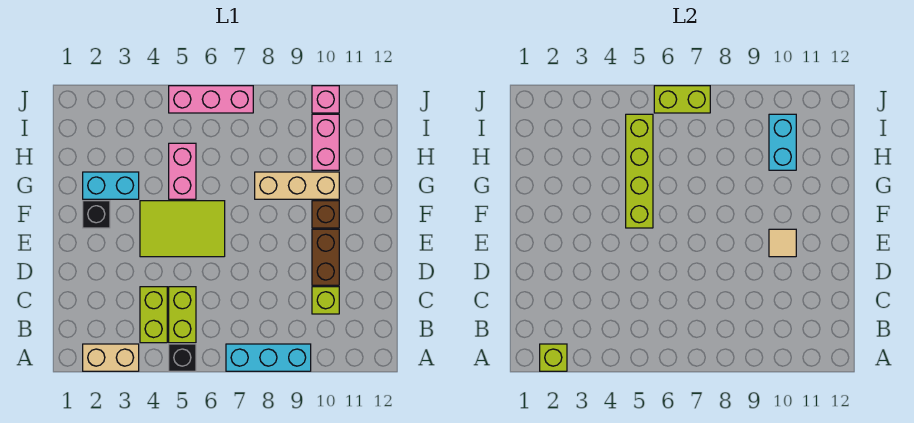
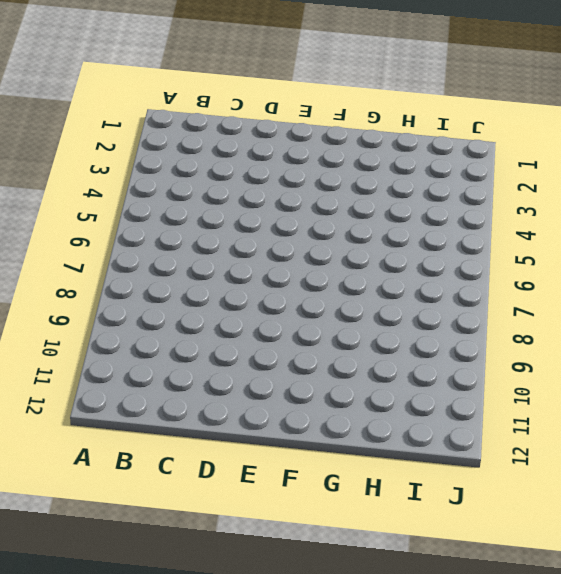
none -> tan brick A2:A3 level 1
none -> black brick A5 level 1
none -> cyan brick A7:A9 level 1

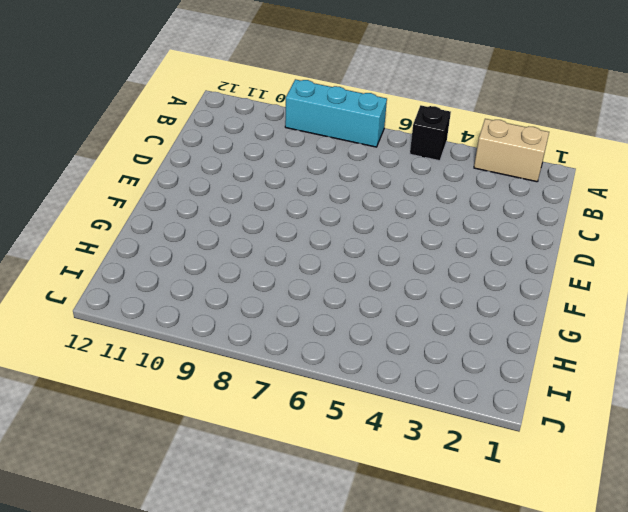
none -> lime brick B4:C4 level 1
none -> lime brick B5:C5 level 1
none -> lime brick C10 level 1

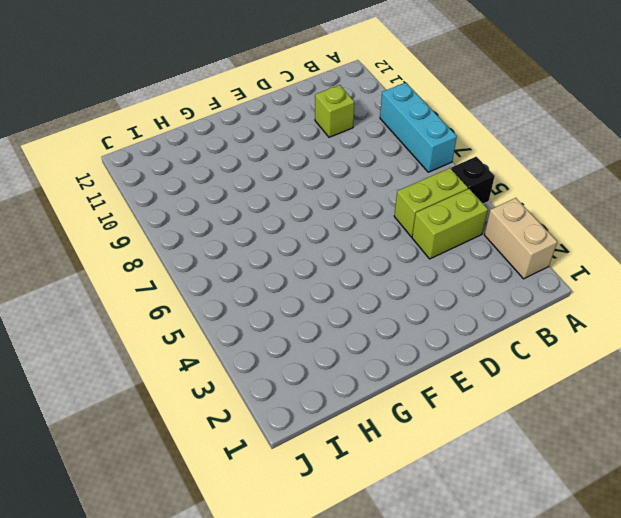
none -> brown brick D10:E10 level 1
none -> lime tile E4:F6 level 1
none -> black brick F2 level 1

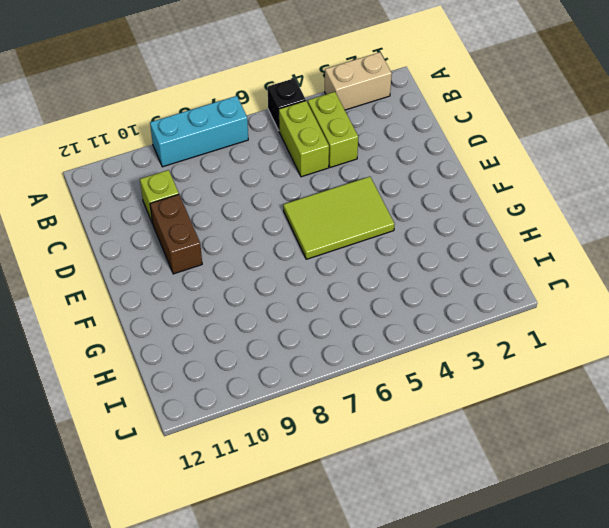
none -> black brick F2 level 1
none -> brown brick F10 level 1
none -> cyan brick G2:G3 level 1

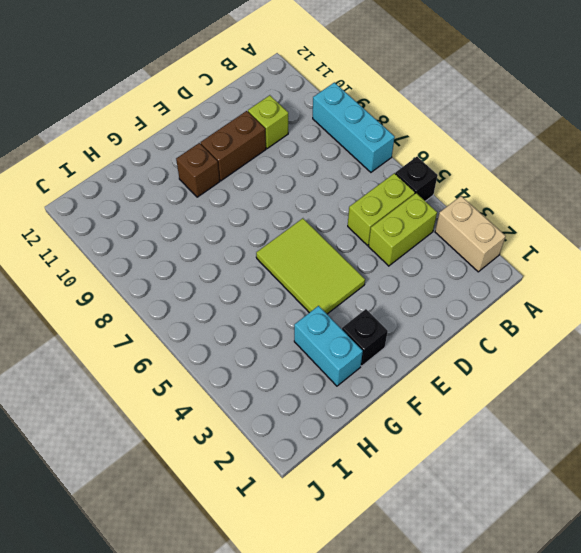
none -> pink brick G5:H5 level 1
none -> tan brick G8:G10 level 1
none -> pink brick H10:I10 level 1

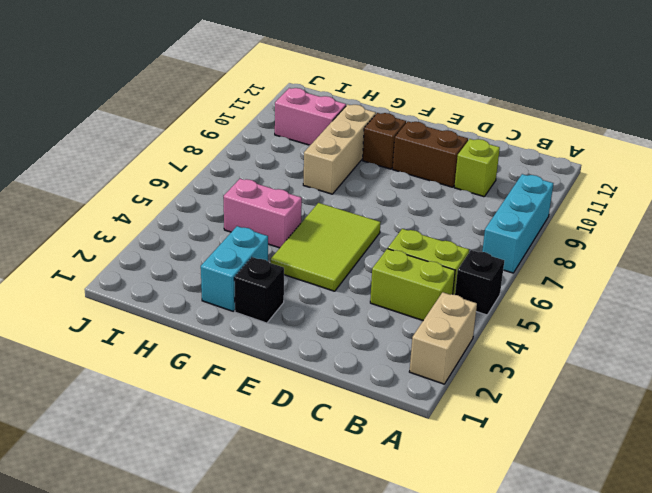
none -> pink brick J5:J7 level 1
none -> pink brick J10 level 1
none -> lime brick A2 level 2

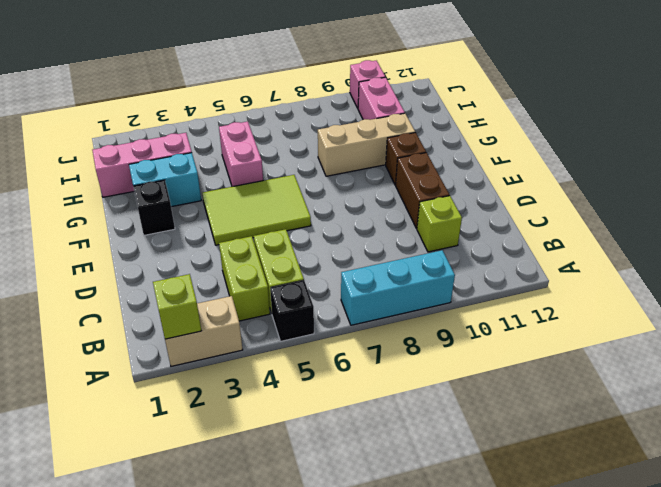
pink brick H1:H3 level 1 -> pink brick J5:J7 level 1
none -> tan tile E10 level 2
none -> lime brick F5:I5 level 2
none -> cyan brick H10:I10 level 2

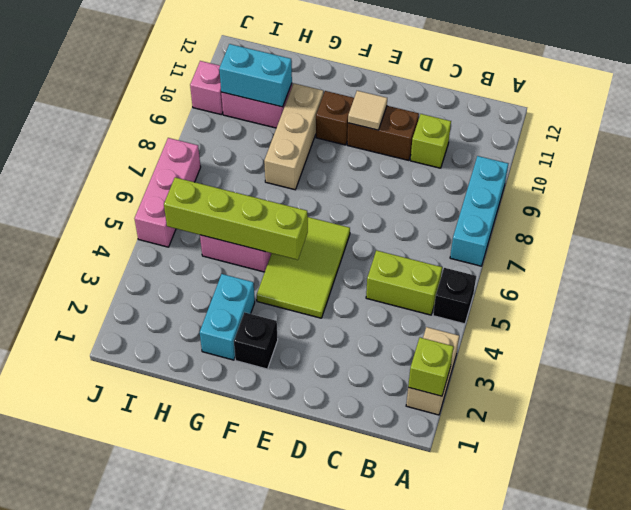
none -> lime brick B4:C4 level 1
none -> lime brick J6:J7 level 2

